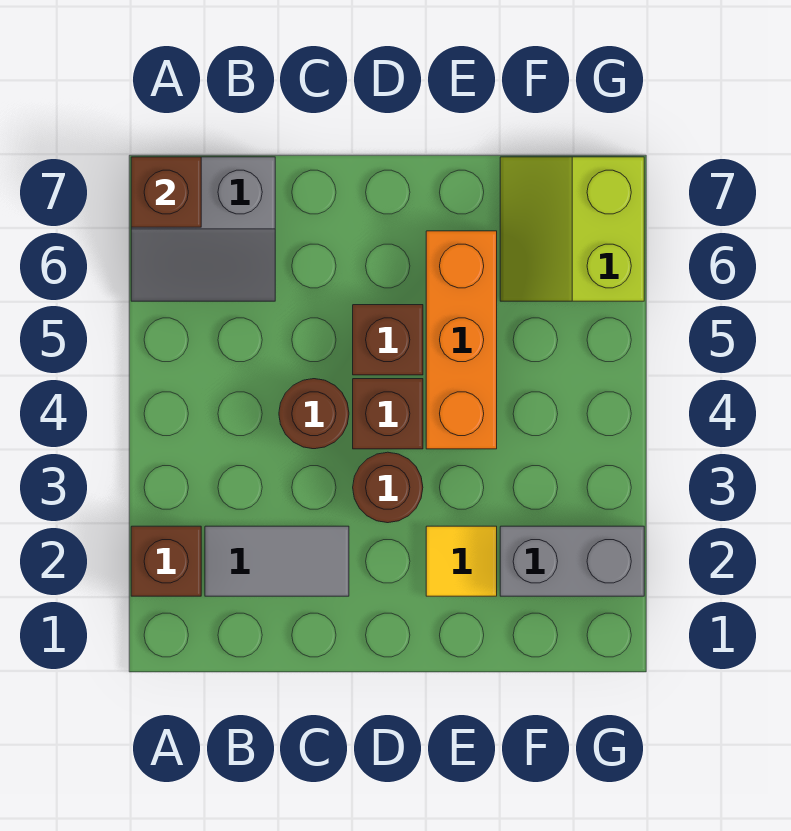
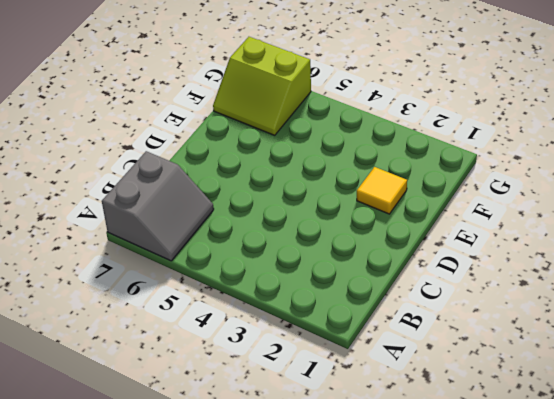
none -> brown brick A2 level 1
none -> grey tile B2:C2 level 1
none -> brown round brick C4 level 1

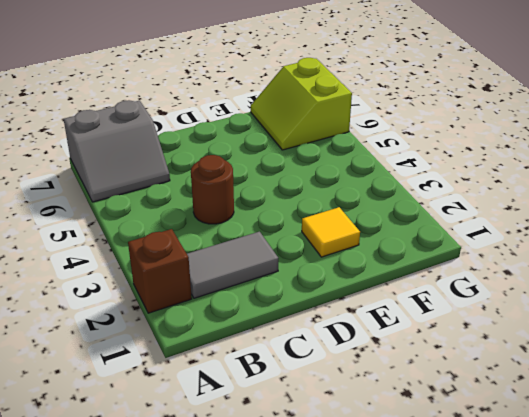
none -> brown round brick D3 level 1
none -> brown brick D4 level 1
none -> brown brick D5 level 1

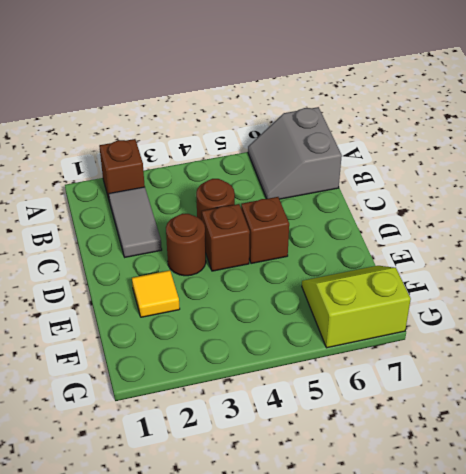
none -> orange brick E4:E6 level 1
none -> grey brick F2:G2 level 1
none -> brown brick A7 level 2

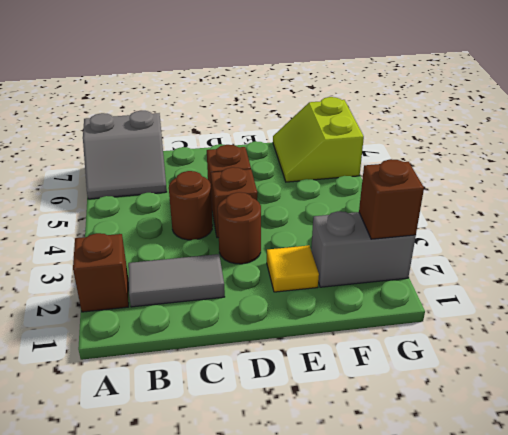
brown brick G2 level 2 -> brown brick A7 level 2
none -> orange brick E4:E6 level 1

